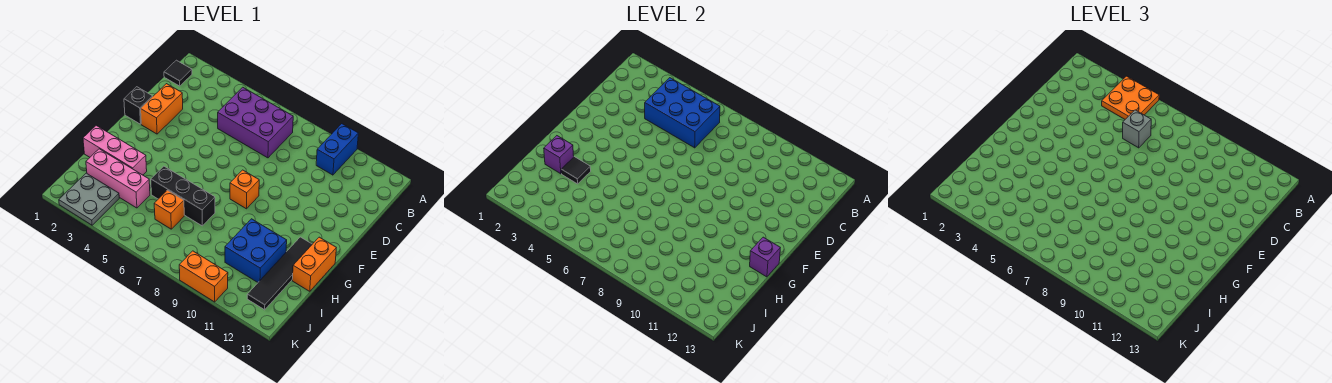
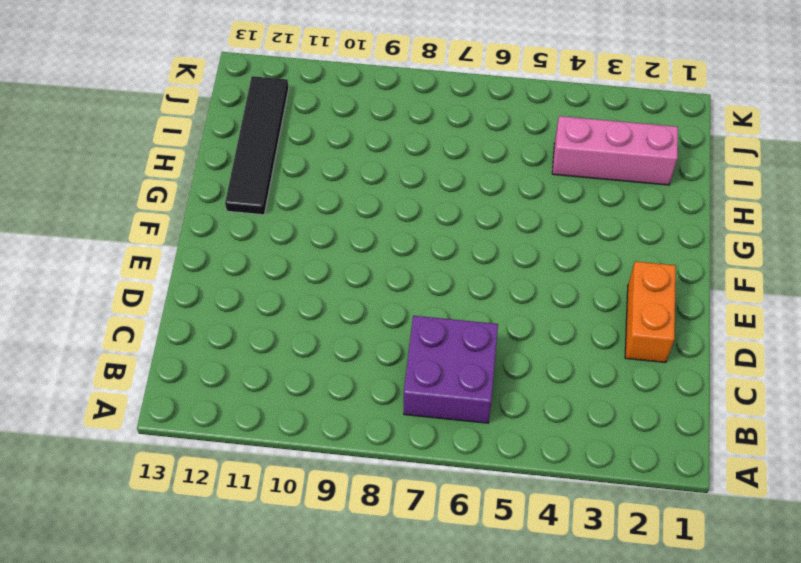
purple brick B6:C7 level 1 -> purple brick B5:C7 level 1
none -> blue brick A10:B10 level 1
none -> black tile B1 level 1
none -> black brick E1 level 1

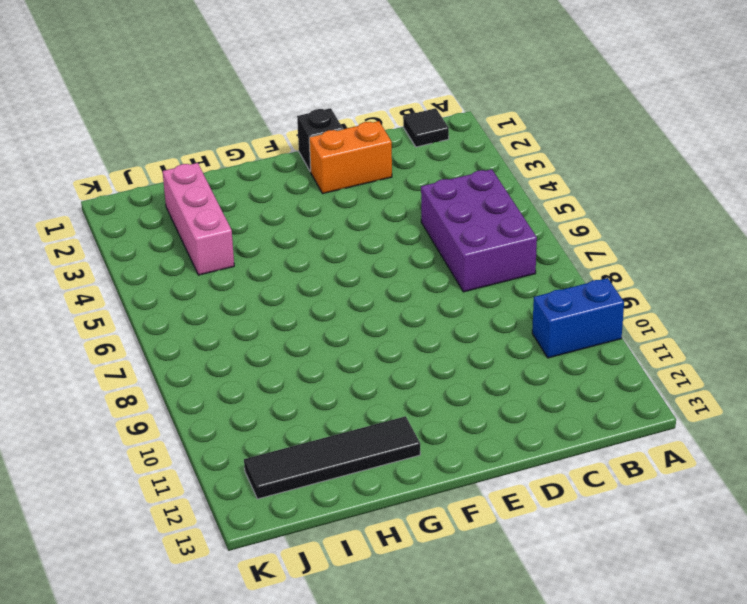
none -> orange brick F8 level 1
none -> orange brick G13:H13 level 1
none -> pink brick H1:H3 level 1

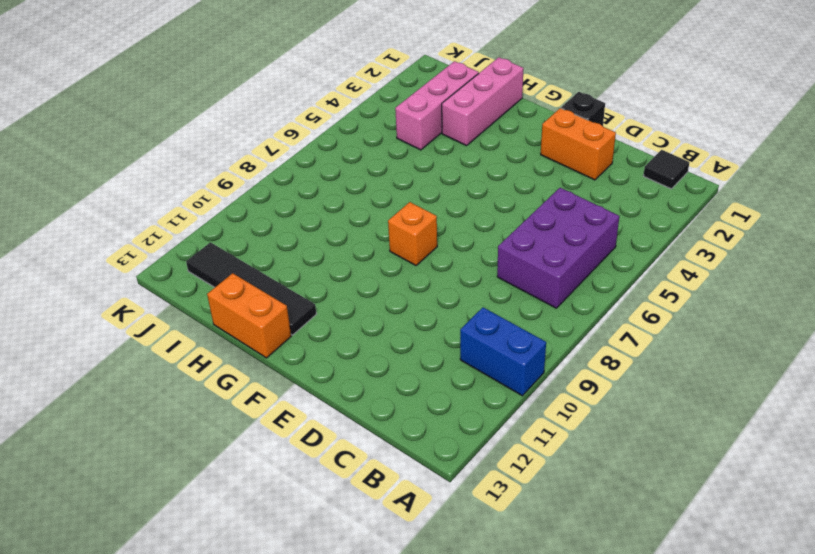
none -> black brick H5:H7 level 1
none -> blue brick H10:I11 level 1
none -> orange brick I6 level 1

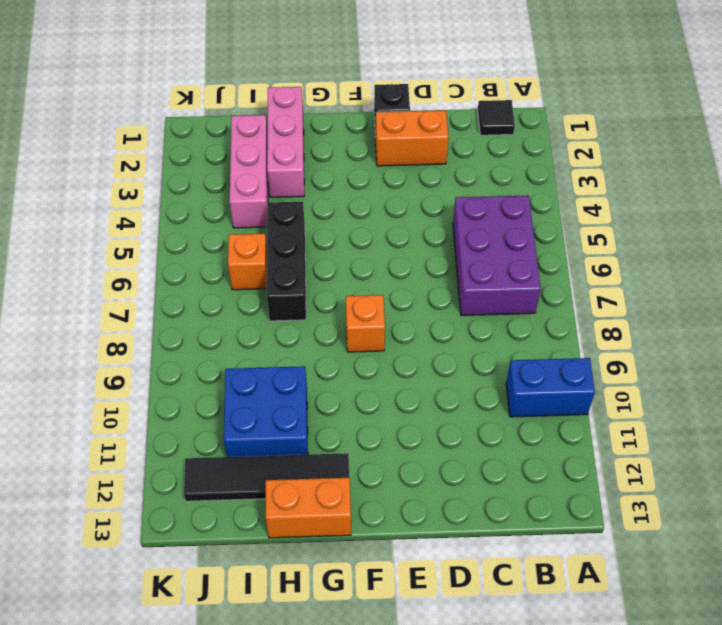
none -> grey plate J2:K3 level 1
none -> orange brick K9:K10 level 1
none -> blue brick B4:C6 level 2

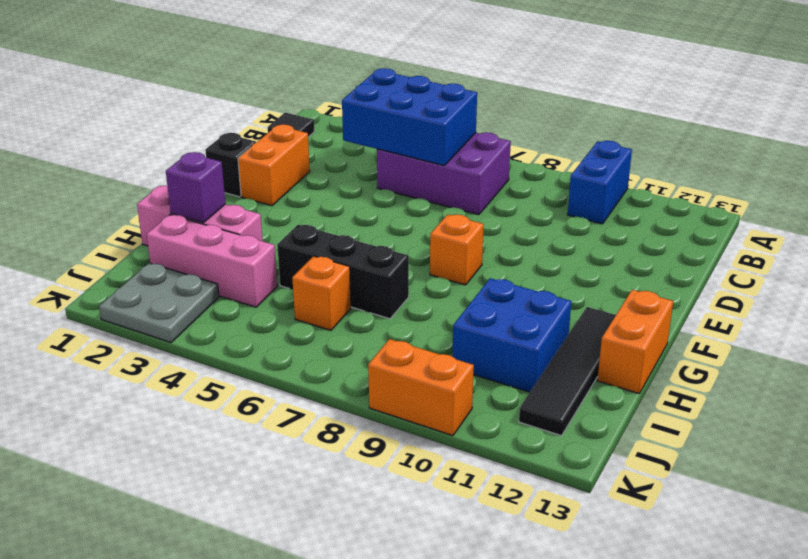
none -> purple brick G13 level 2
none -> black tile H3 level 2
none -> orange plate A4:B5 level 3

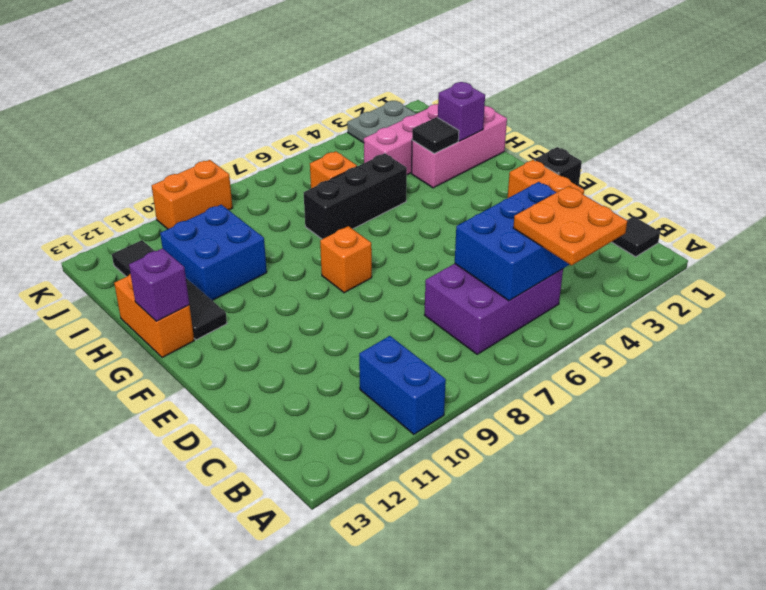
none -> grey brick C6 level 3

